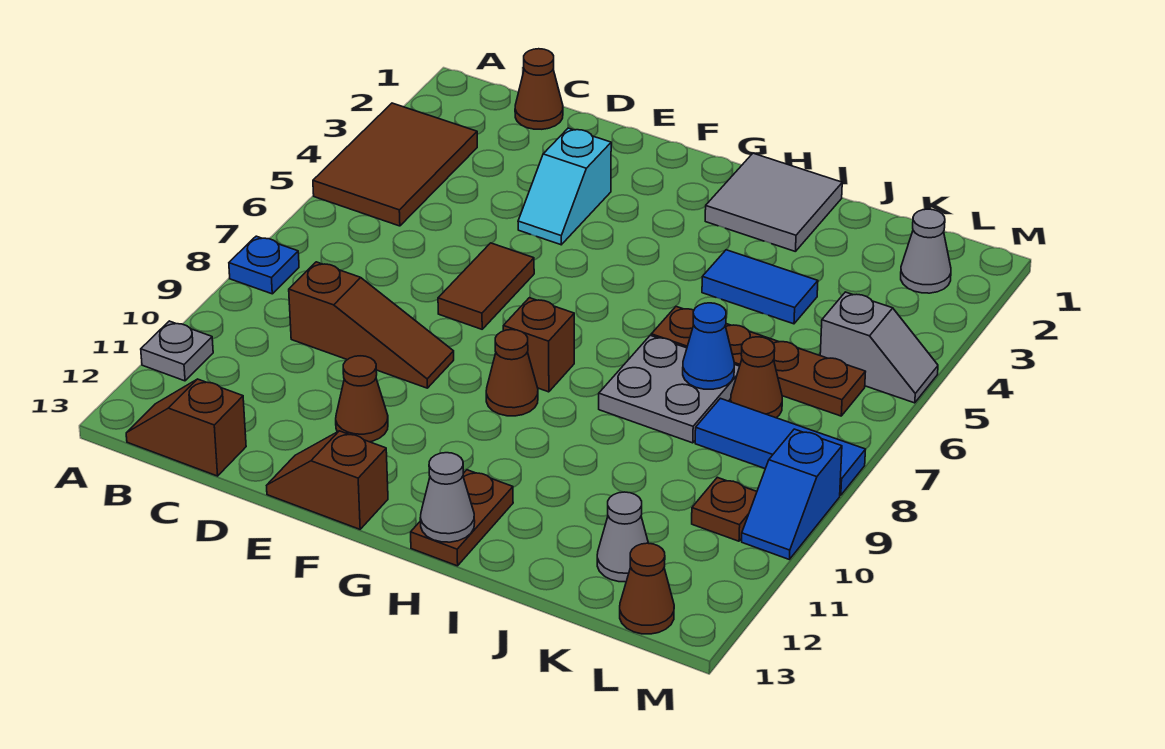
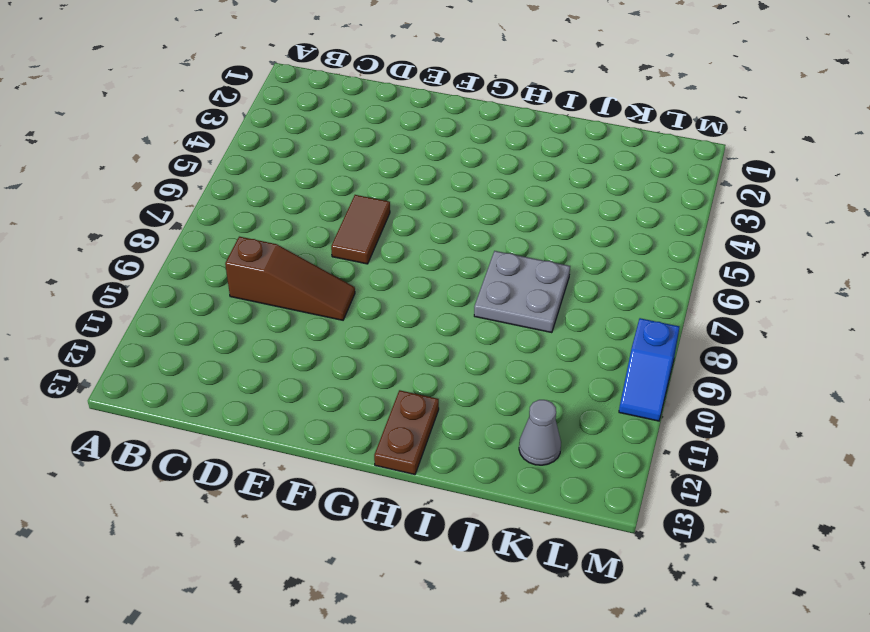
none -> brown tile A3:B5 level 1
none -> blue plate A8 level 1
none -> grey plate A11 level 1

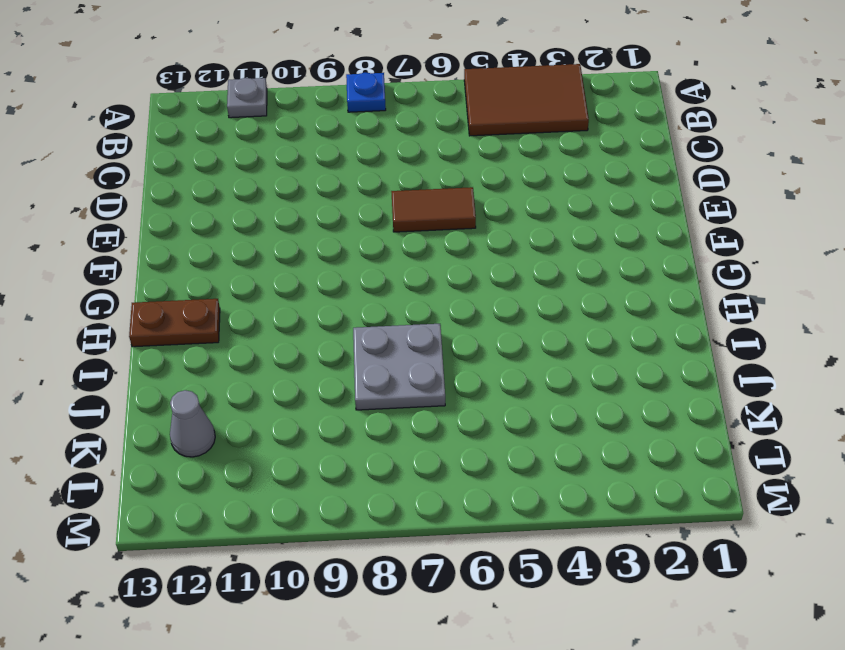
none -> brown slope B13:C13 level 1 top C
none -> brown cone C1 level 1
none -> brown slope C9:E9 level 1 top C

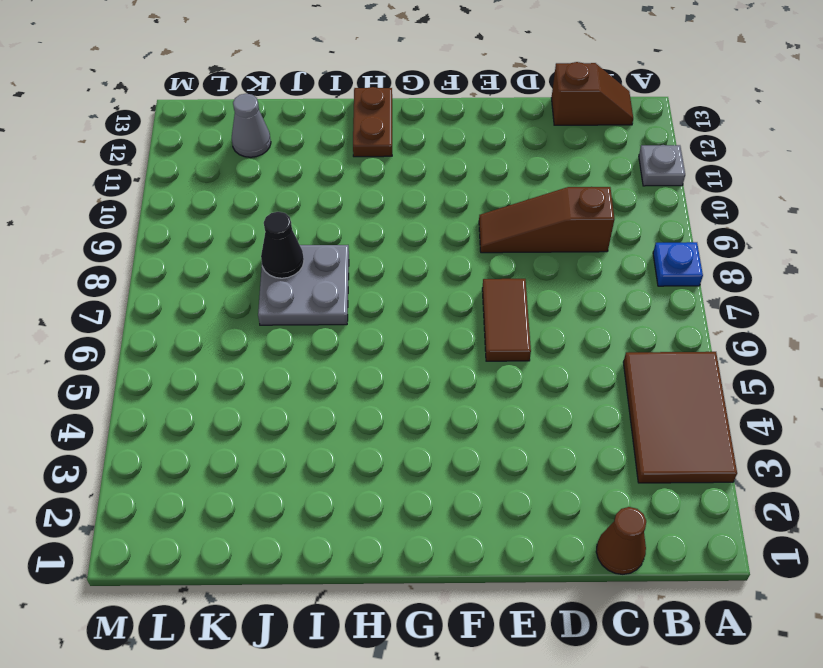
black cone J8 level 2 -> none
none -> cyan slope E3:E4 level 1 top 3
none -> brown cone E11 level 1
none -> brown slope E13:F13 level 1 top F

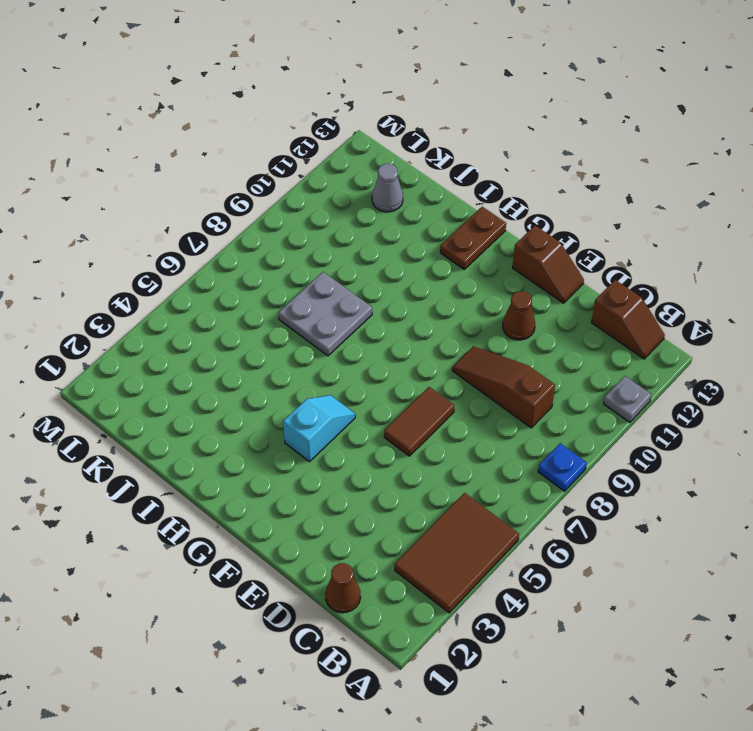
cyan slope G4:G5 level 1 top 4 -> cyan slope E3:E4 level 1 top 3
none -> brown brick G8 level 1
none -> brown cone G9 level 1
none -> grey tile H1:I2 level 1

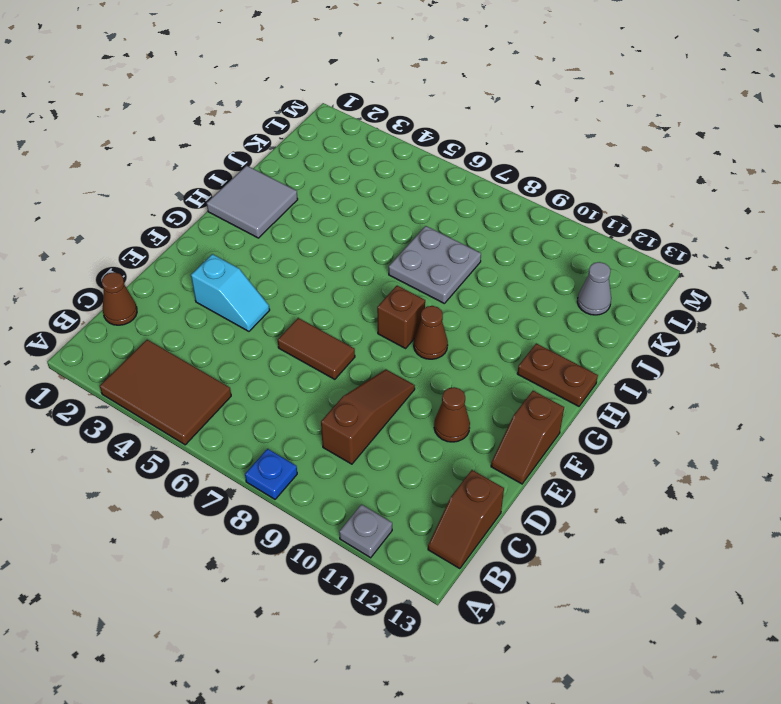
none -> blue tile I4:J4 level 1
none -> brown plate I6:L6 level 1
none -> brown cone K7 level 1

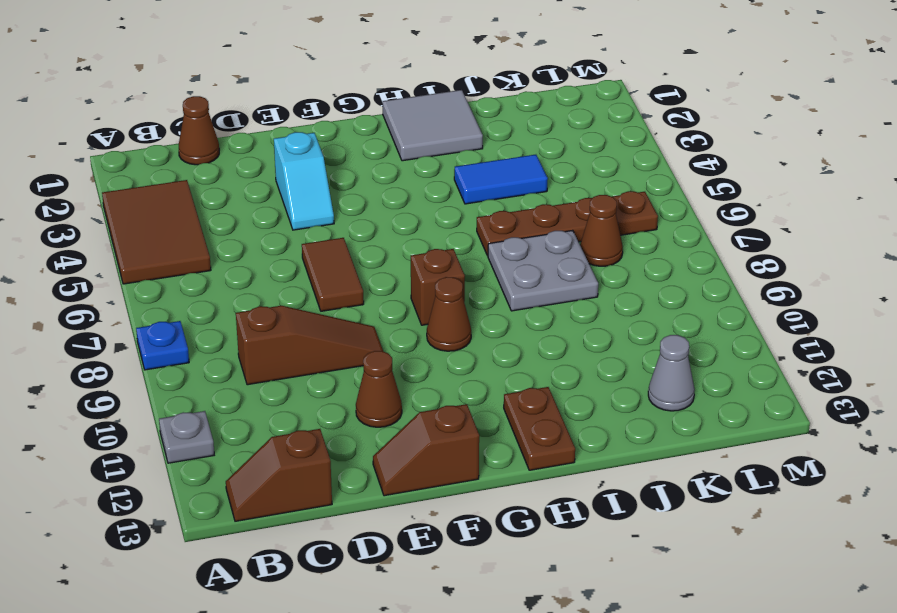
none -> blue tile K8:M8 level 1
none -> grey cone L2 level 1
none -> grey slope L5:M5 level 1 top L

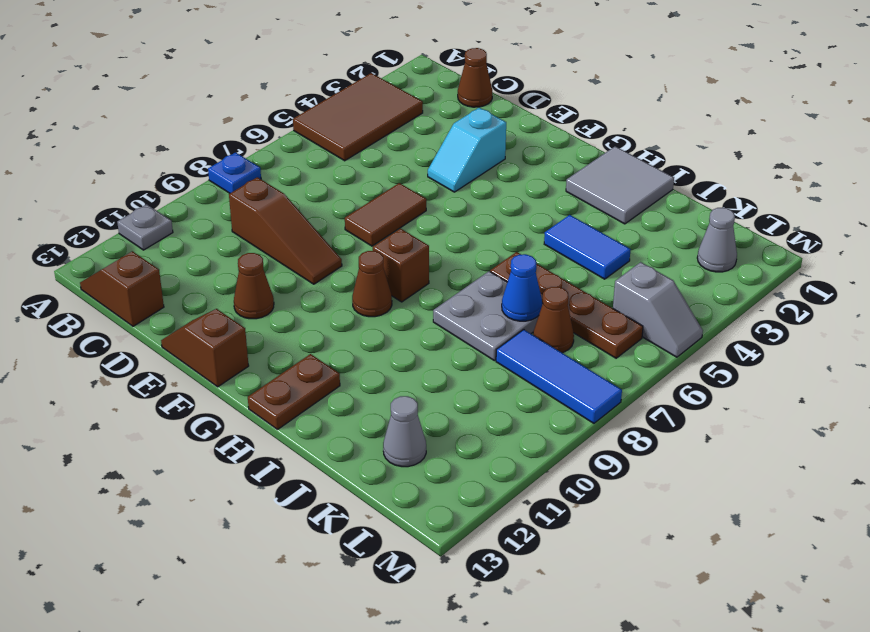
none -> brown plate L10 level 1
none -> brown cone L13 level 1
none -> blue slope M9:M10 level 1 top 9

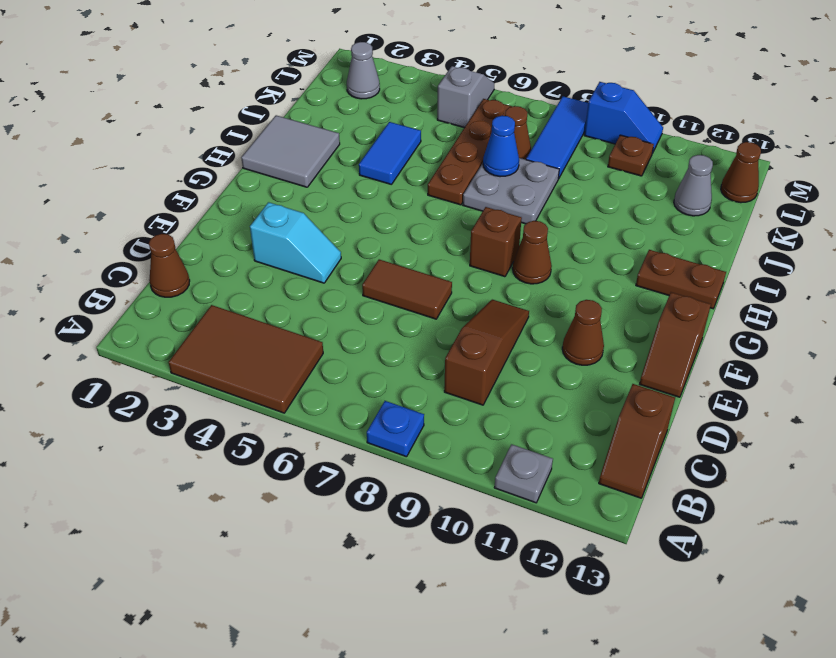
none -> grey cone H13 level 2

